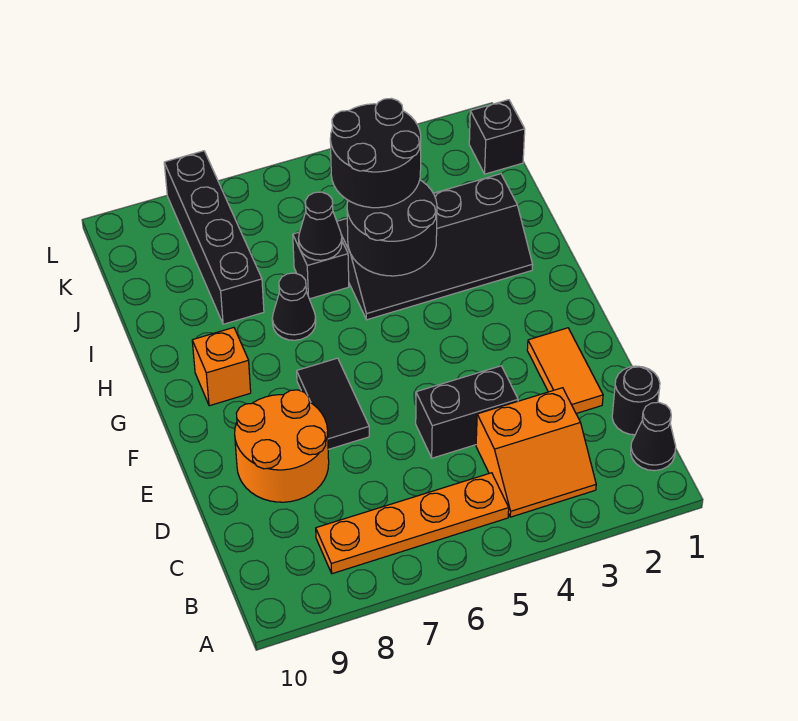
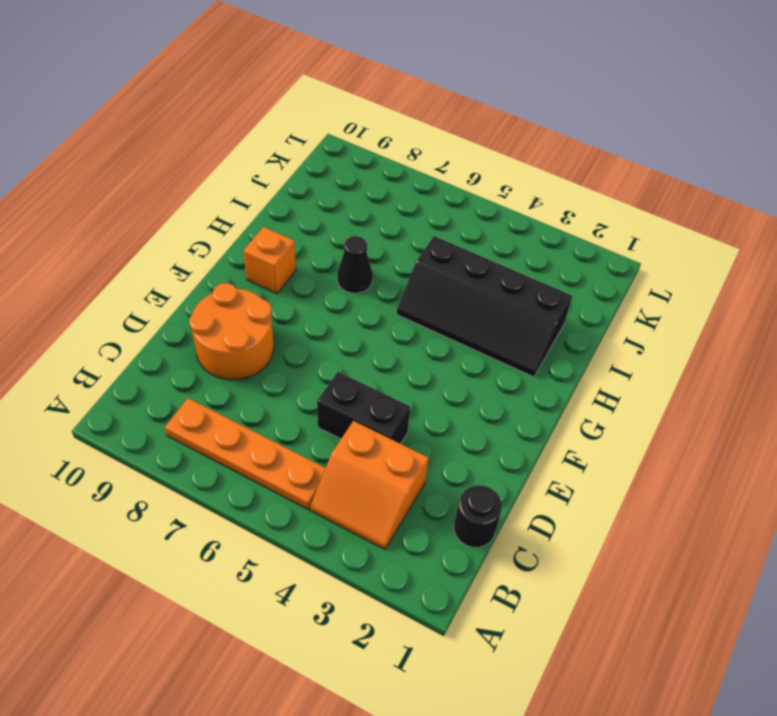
none -> black cone B1 level 1
none -> orange tile D2:E2 level 1
none -> black tile E7:F7 level 1

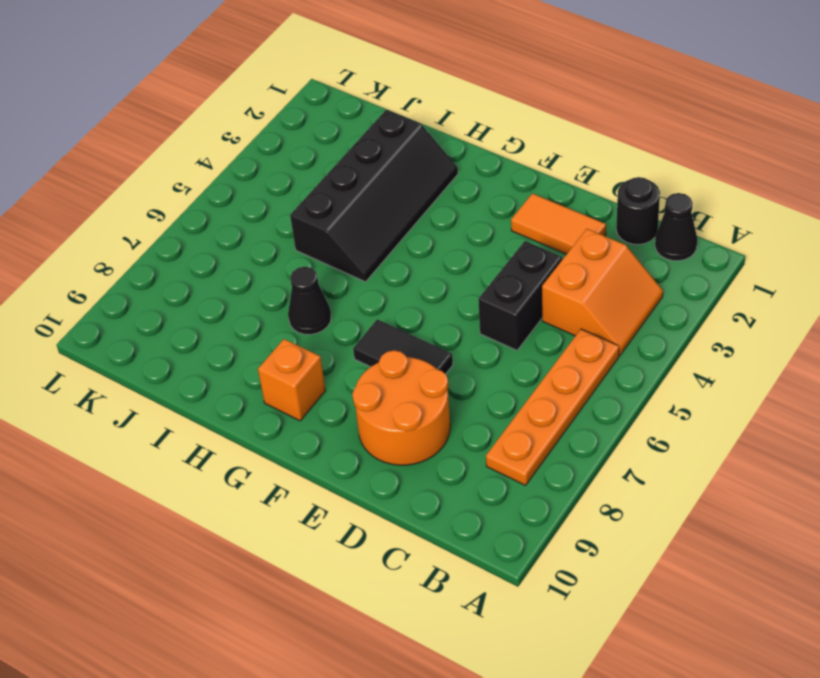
none -> black brick I6 level 1
none -> black brick I8:L8 level 1
none -> black brick K1 level 1

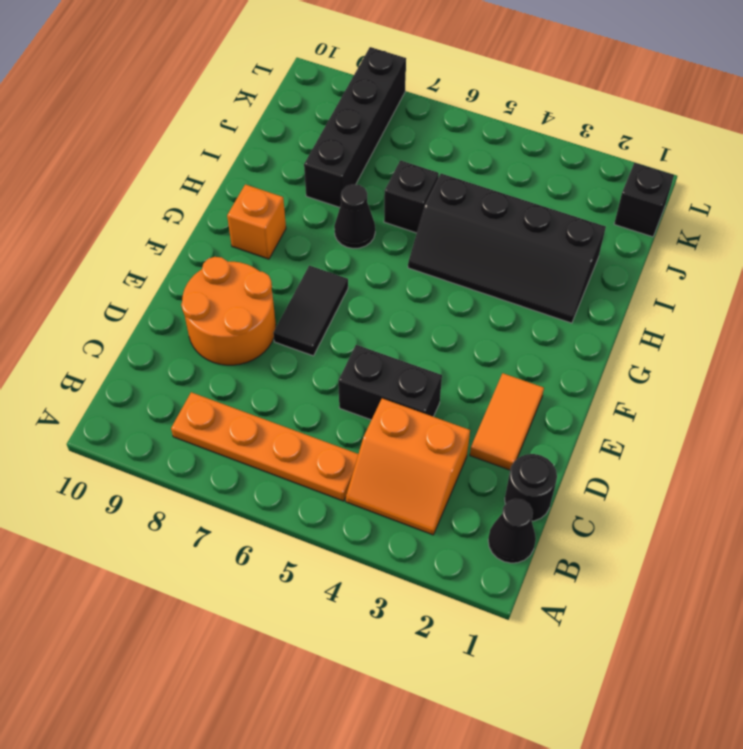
none -> black round brick H4:I5 level 2
none -> black cone I6 level 2
none -> black round brick I4:J5 level 3

